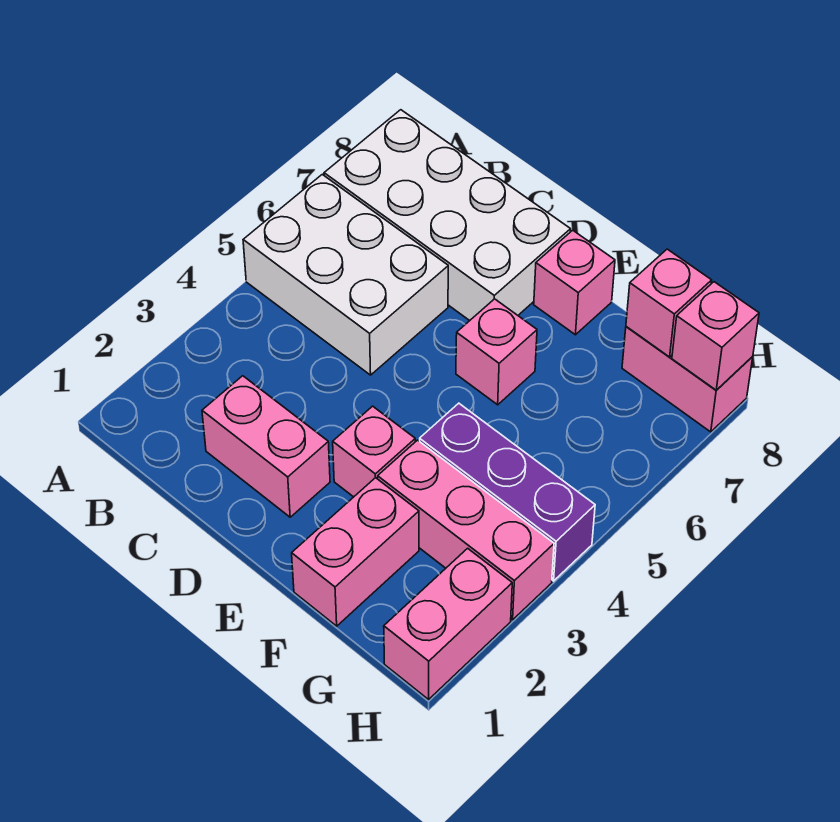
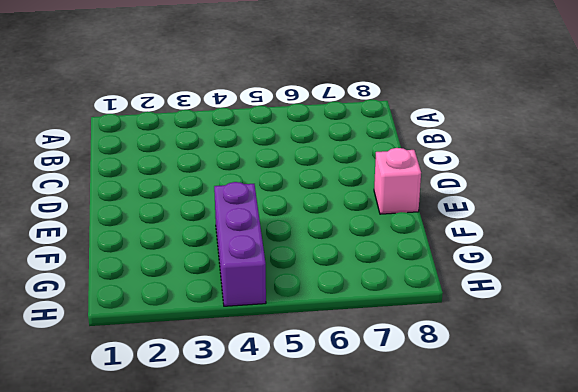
none -> white brick A5:C6 level 1
none -> white brick A7:D8 level 1
none -> pink brick C2:D2 level 1

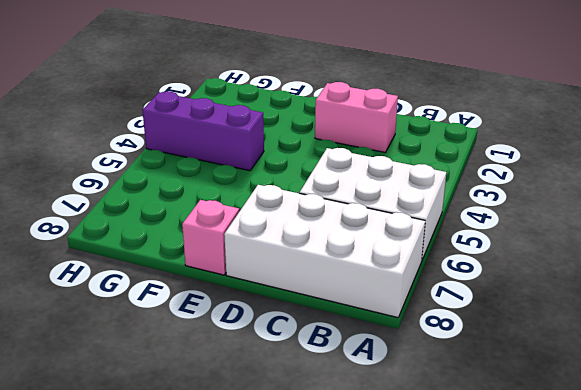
none -> pink brick E3 level 1
none -> pink brick E6 level 1
none -> pink brick F1:F2 level 1

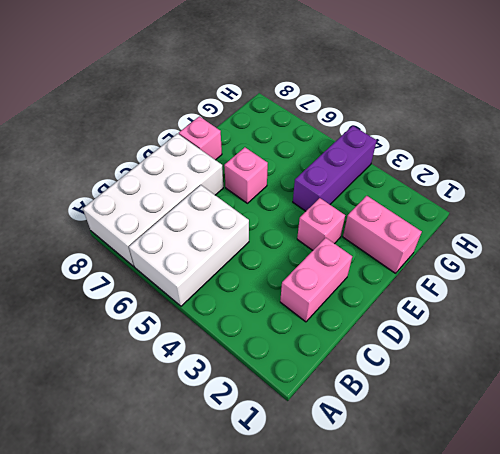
none -> pink brick F3:H3 level 1
none -> pink brick G8:H8 level 1
none -> pink brick H1:H2 level 1

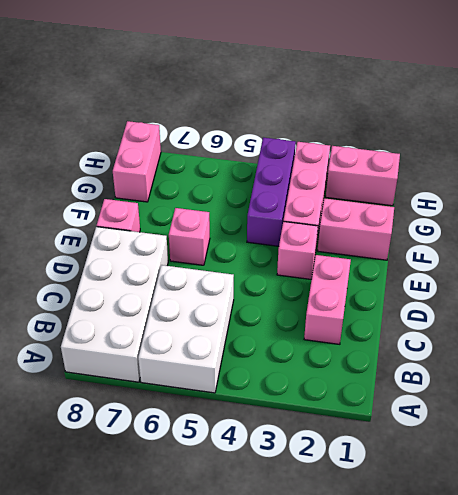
none -> pink brick G8 level 2
none -> pink brick H8 level 2

